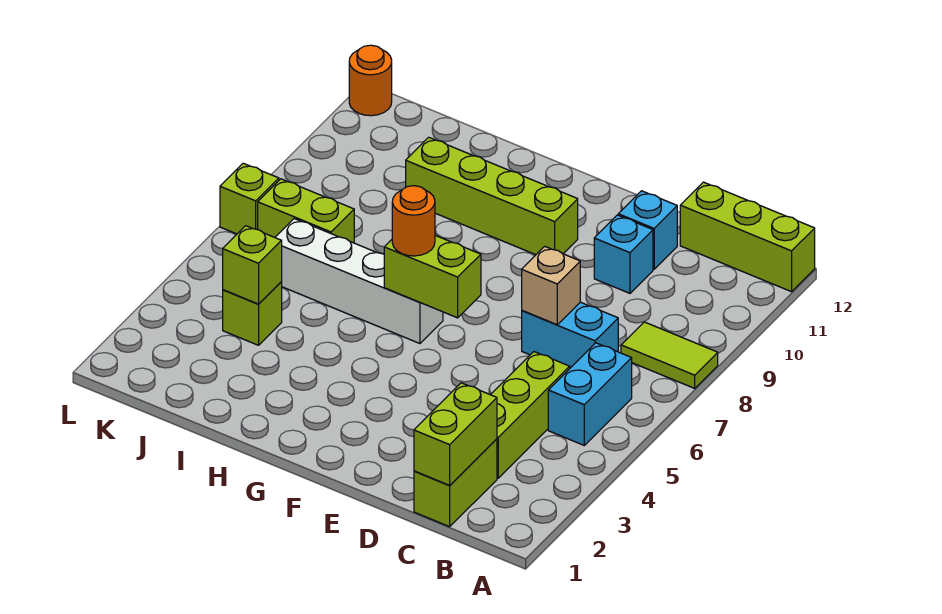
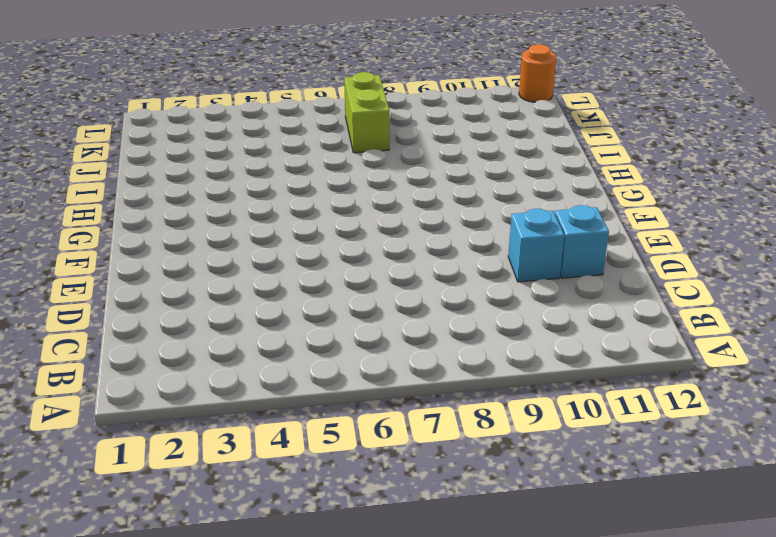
none -> lime tile A8:B8 level 1
none -> lime brick A12:C12 level 1
none -> cyan brick B5:B6 level 1

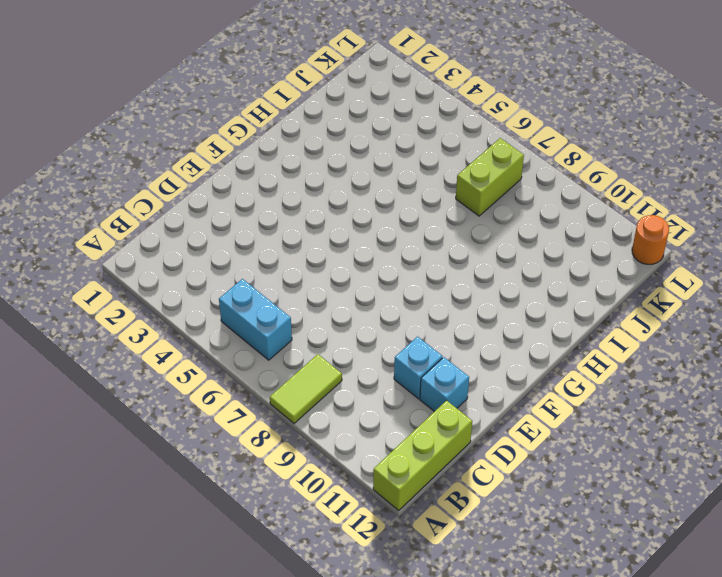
none -> lime brick C1:C2 level 1
none -> lime brick C3:C5 level 1
none -> cyan brick C7:D7 level 1

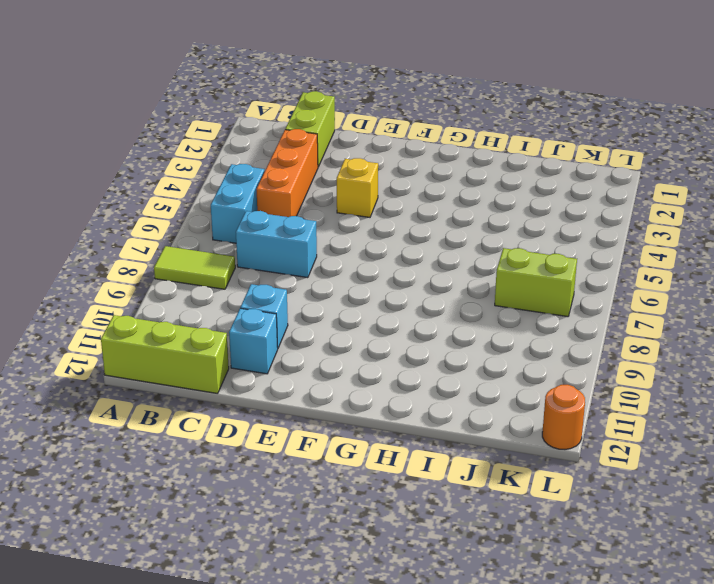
orange brick C3:C5 level 1 -> lime brick C3:C5 level 1
yellow brick E4 level 1 -> none
none -> lime brick F10:I10 level 1
none -> white brick G6:J6 level 1
none -> lime brick J4 level 1

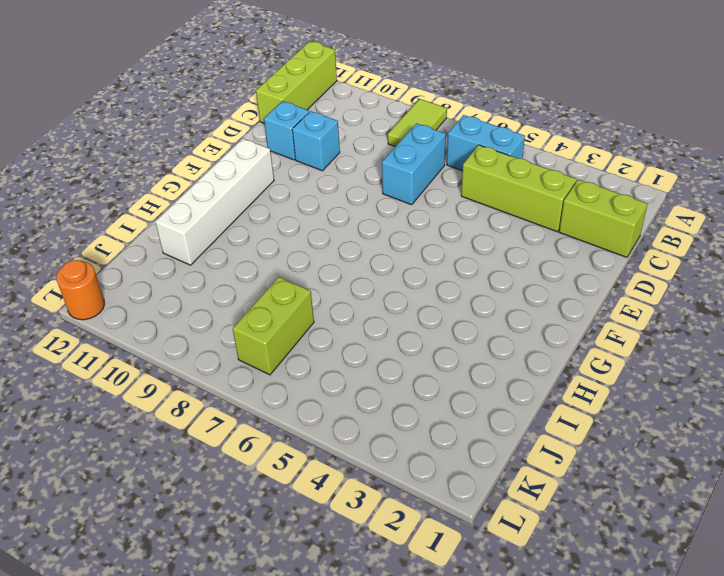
white brick F11:I11 level 1 -> white brick G6:J6 level 1
none -> lime brick F10:I10 level 1
none -> lime brick J4 level 1
none -> lime brick L7 level 1

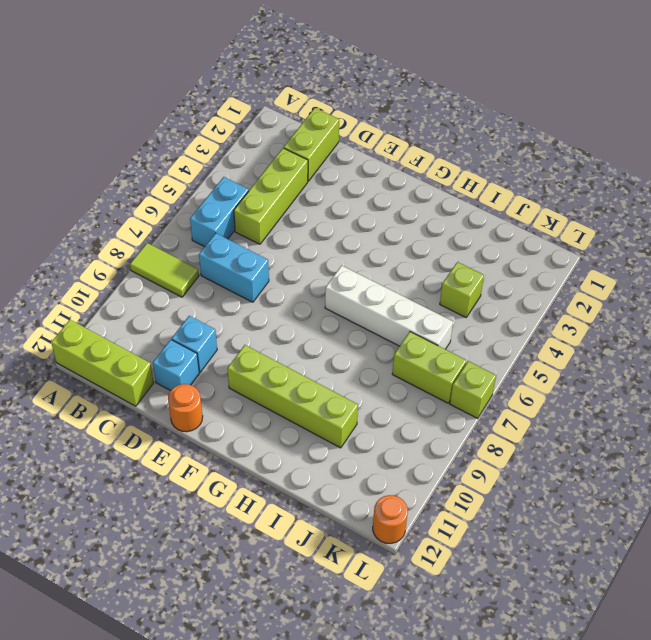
orange round brick E12 level 1 -> orange round brick G6 level 3
none -> lime brick C1:C2 level 2
none -> tan brick D7 level 2
none -> lime brick F6:G6 level 2

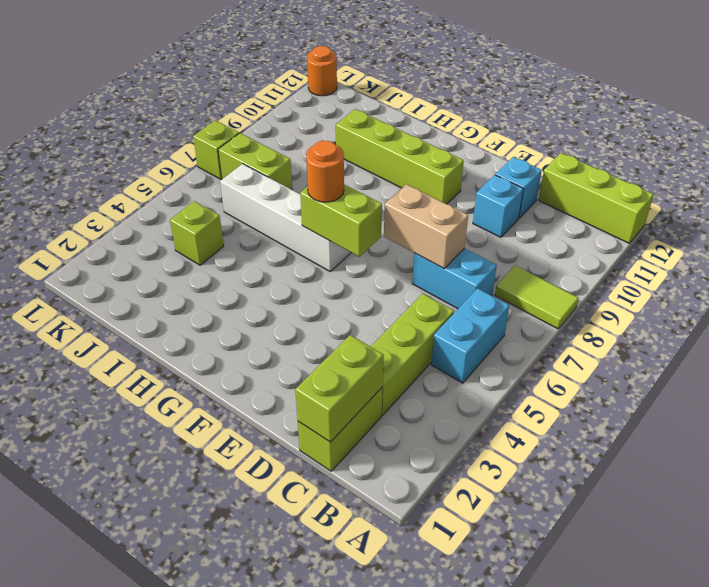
tan brick D7:E7 level 2 -> tan brick D7 level 2
none -> lime brick J4 level 2

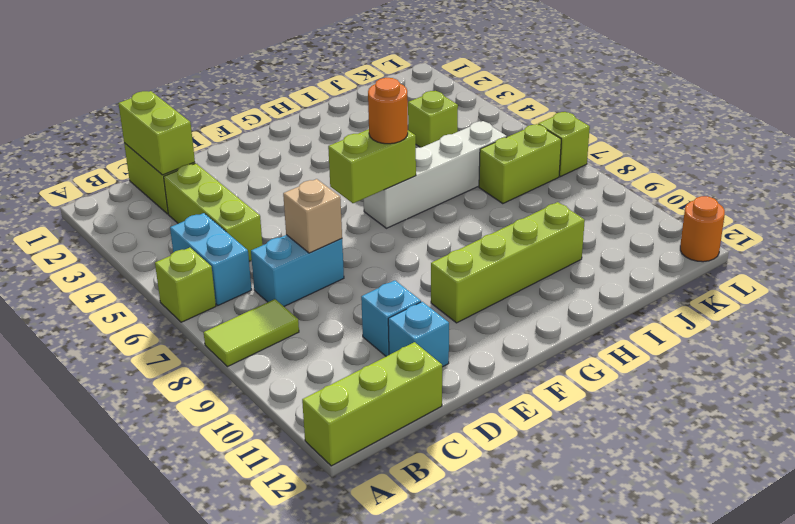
lime brick A6 level 1 -> lime brick J4 level 2

